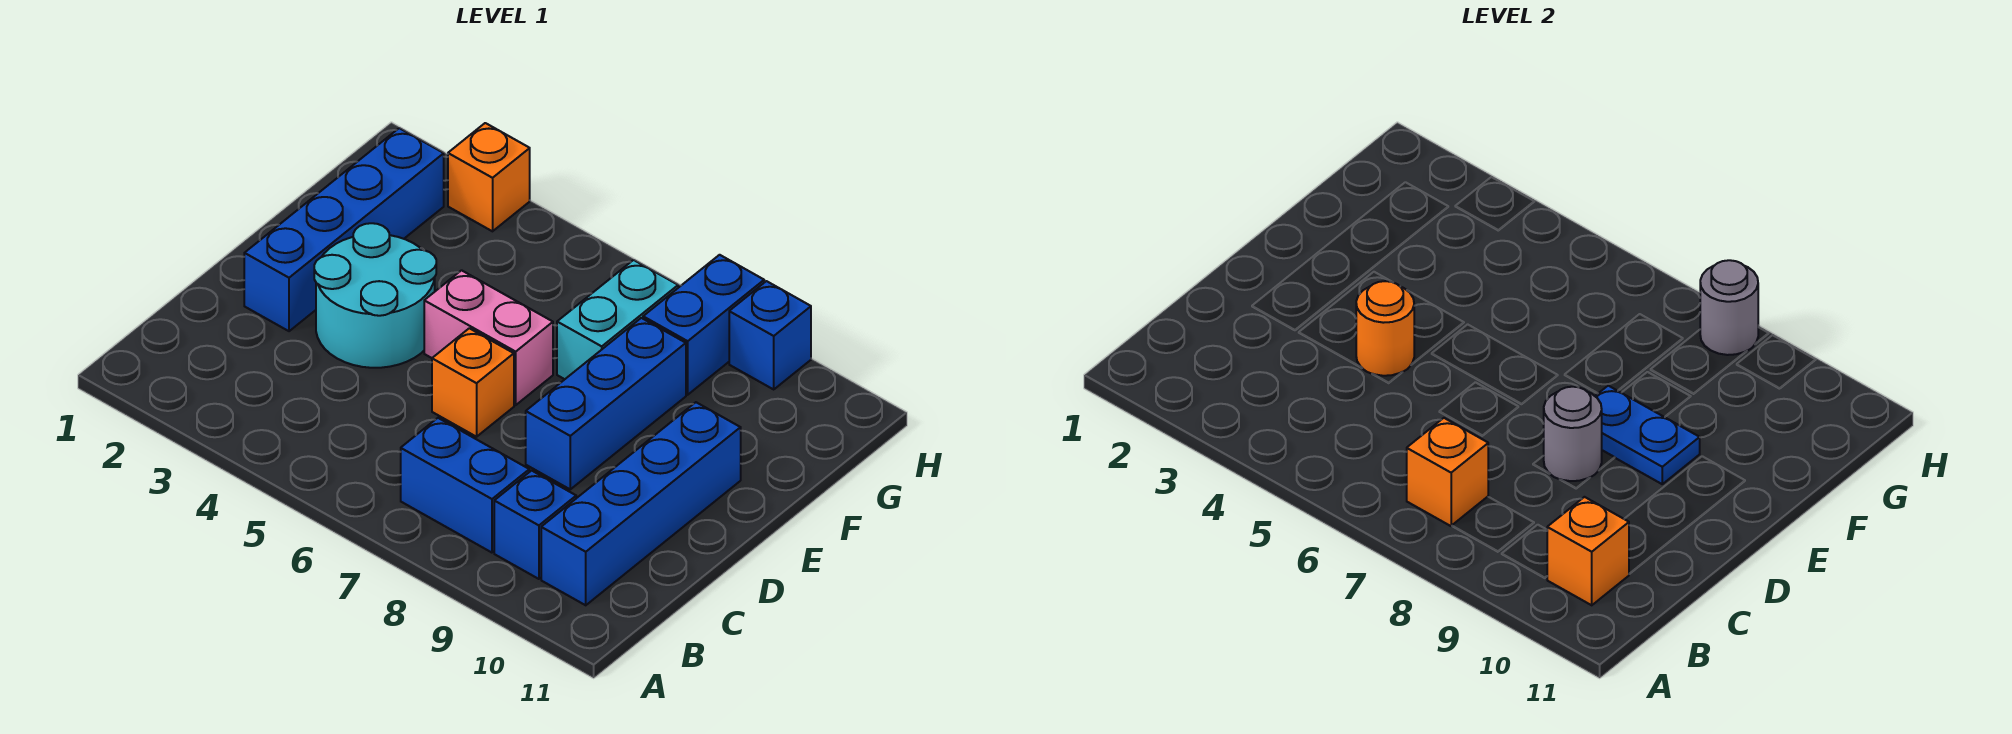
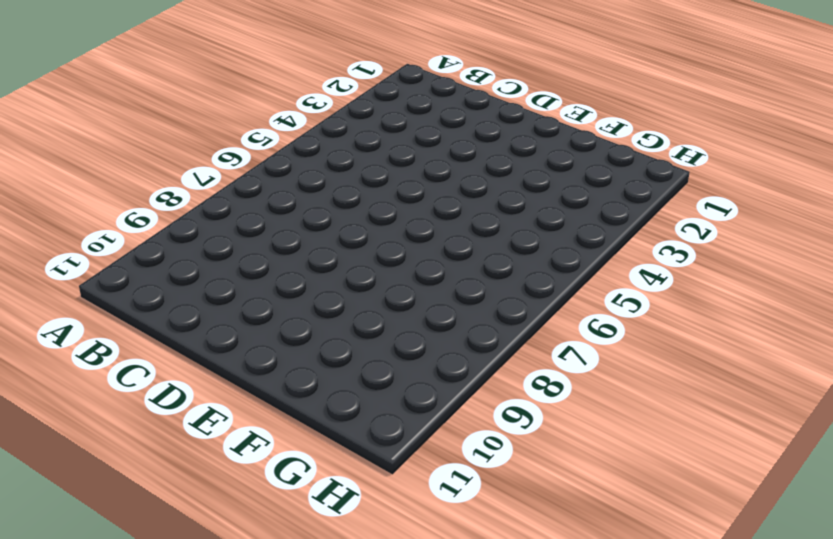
none -> blue brick B7:B8 level 1
none -> blue brick B9 level 1
none -> blue brick B10:E10 level 1

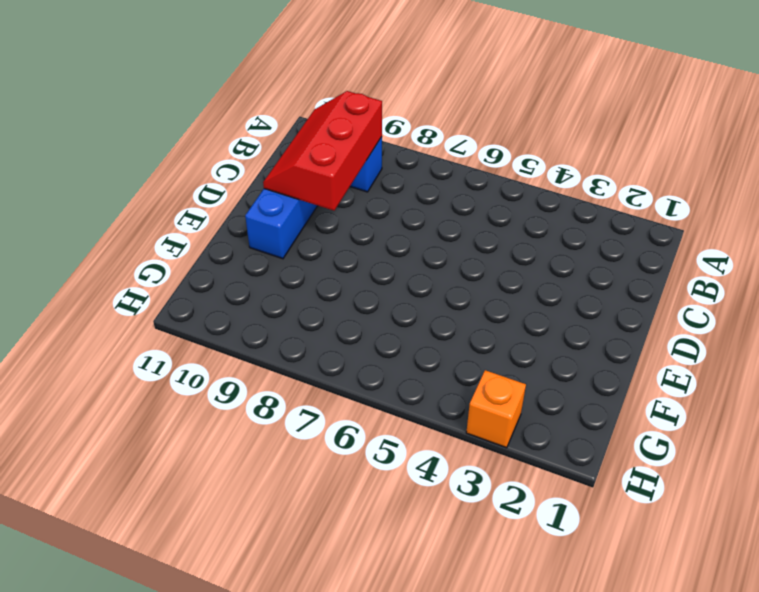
red slope B9:D10 level 2 top 9 -> orange brick B10 level 2
none -> blue brick B7:B8 level 1
none -> blue brick D2:G2 level 1
none -> cyan round brick D3:E4 level 1

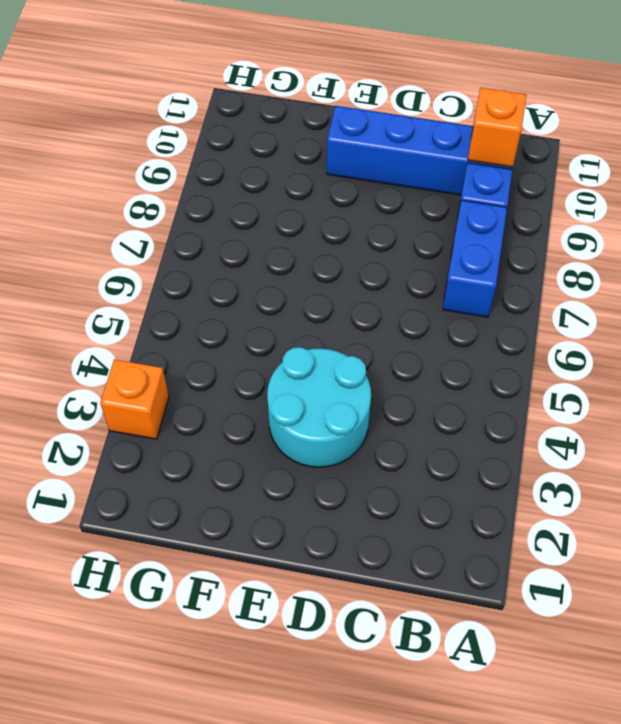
none -> blue brick D2:G2 level 1
none -> orange brick D6 level 1
none -> blue brick D8:F8 level 1

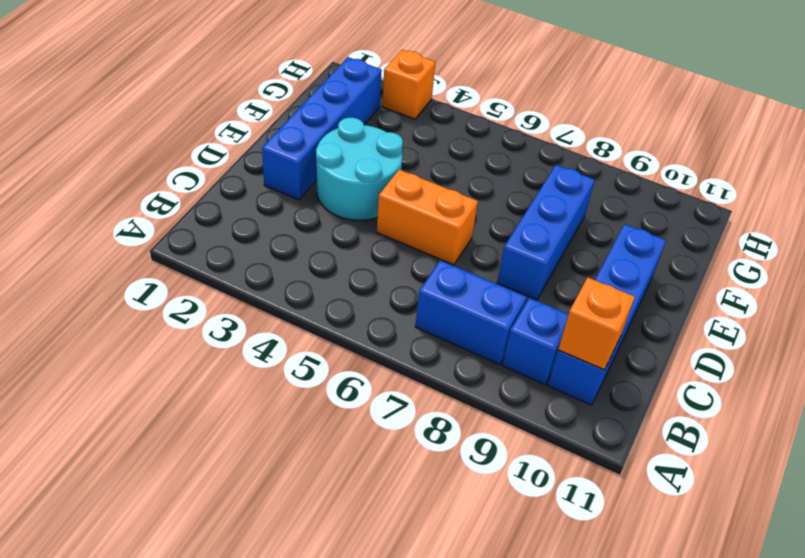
orange brick D5:D6 level 1 -> orange brick D6 level 1
none -> pink brick E5:E6 level 1
none -> cyan brick F7:G7 level 1
none -> blue brick G8:H8 level 1

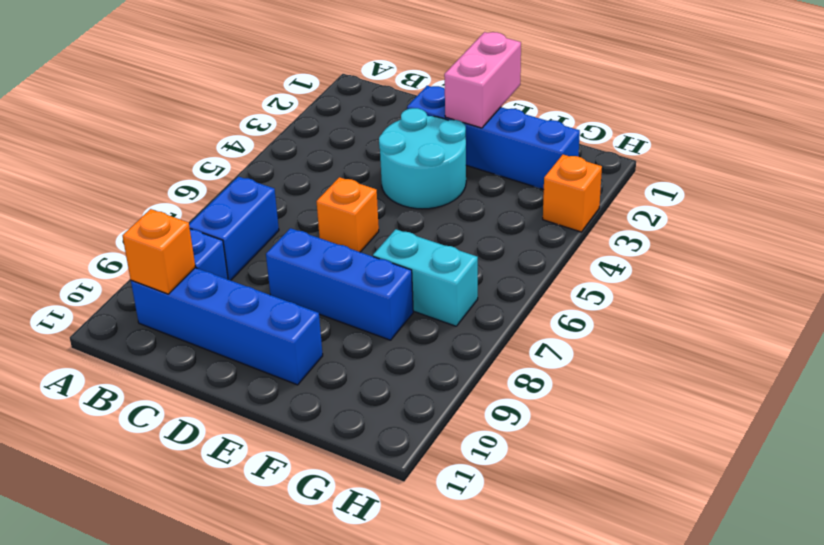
pink brick E1:E2 level 2 -> pink brick E5:E6 level 1
none -> blue brick G8:H8 level 1
none -> blue brick H9 level 1
none -> orange brick B7 level 2

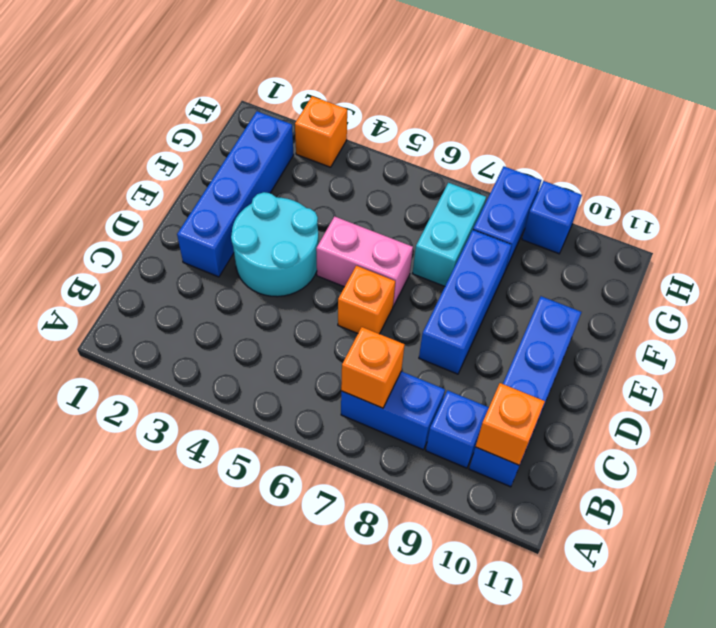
none -> orange round brick D4 level 2
none -> grey round brick D8 level 2
none -> blue plate E8:E9 level 2

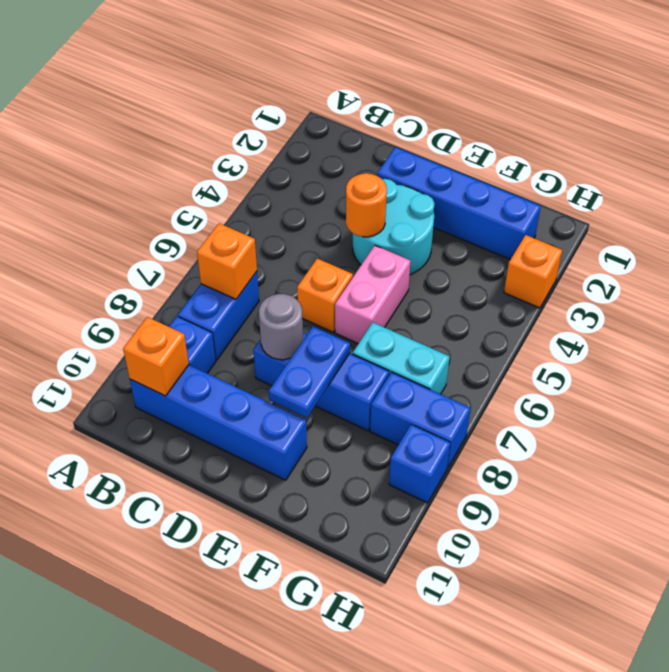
none -> grey round brick H8 level 2

